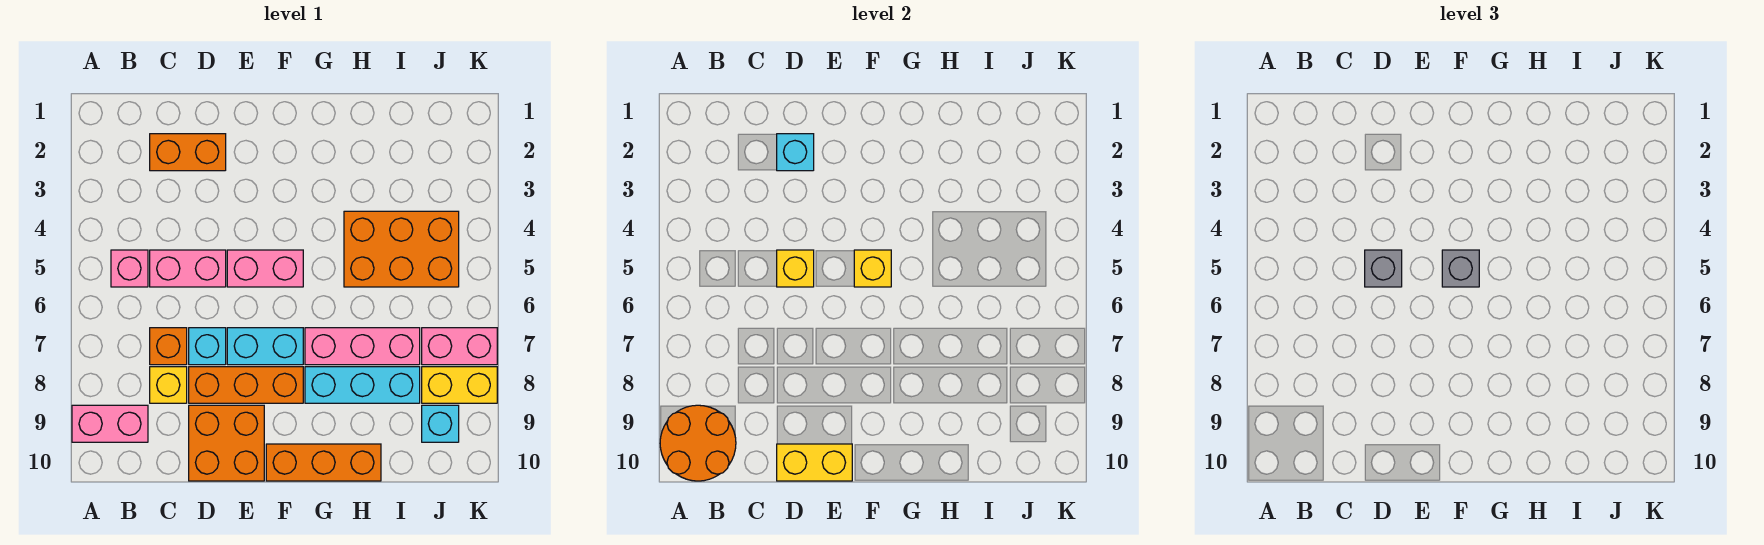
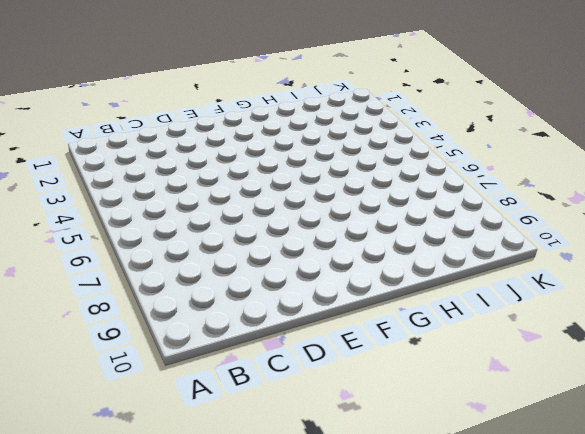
none -> pink brick A9:B9 level 1
none -> pink brick B5 level 1
none -> orange brick C2:D2 level 1

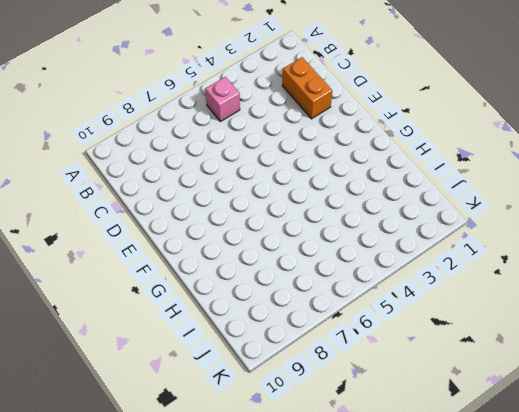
none -> pink brick A9:B9 level 1
none -> pink brick C5:D5 level 1
none -> orange brick C7 level 1

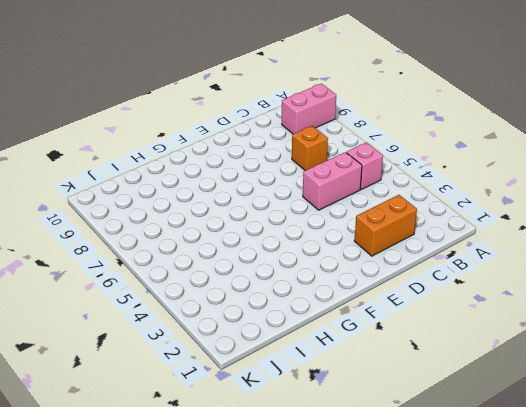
none -> yellow brick C8 level 1
none -> cyan brick D7 level 1
none -> orange brick D8:F8 level 1

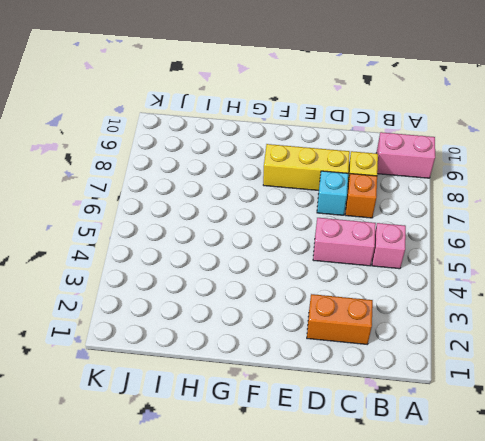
yellow brick D8:F8 level 1 -> orange brick D8:F8 level 1
none -> orange brick D9:E10 level 1
none -> pink brick E5:F5 level 1
none -> cyan brick E7:F7 level 1

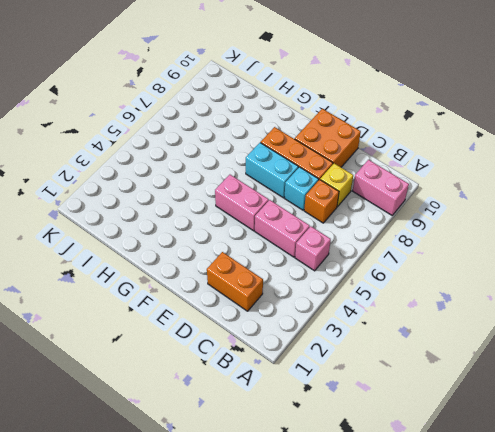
none -> orange brick F10:H10 level 1
none -> pink brick G7:I7 level 1
none -> cyan brick G8:I8 level 1

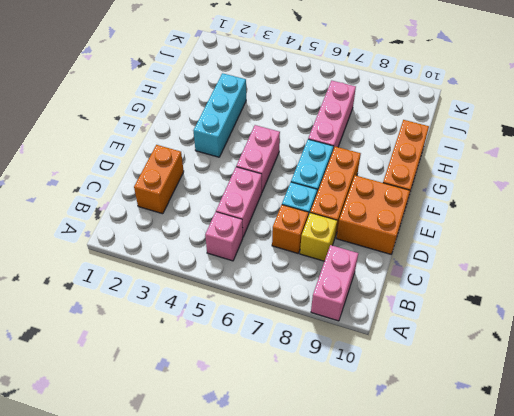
cyan brick F3:H3 level 1 -> cyan brick G8:I8 level 1
none -> orange brick H4:J5 level 1
none -> pink brick J7:K7 level 1
none -> yellow brick J8:K8 level 1

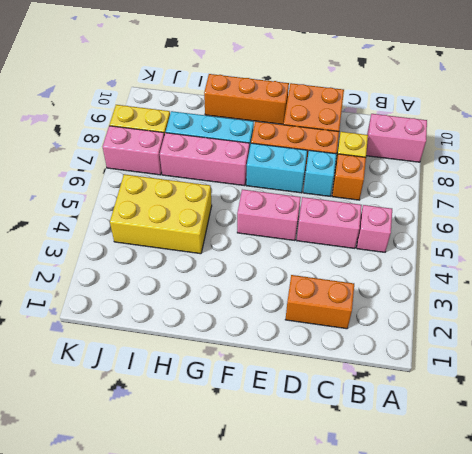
yellow brick H4:J5 level 1 -> orange brick H4:J5 level 1
none -> cyan brick J9 level 1
none -> orange round brick A9:B10 level 2
none -> cyan brick D2 level 2

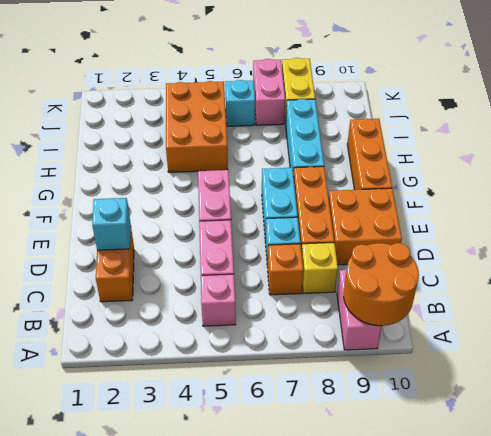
cyan brick J6 level 1 -> cyan brick J9 level 1
none -> pink brick G7:I7 level 1
none -> yellow brick D5 level 2
none -> yellow brick D10:E10 level 2

